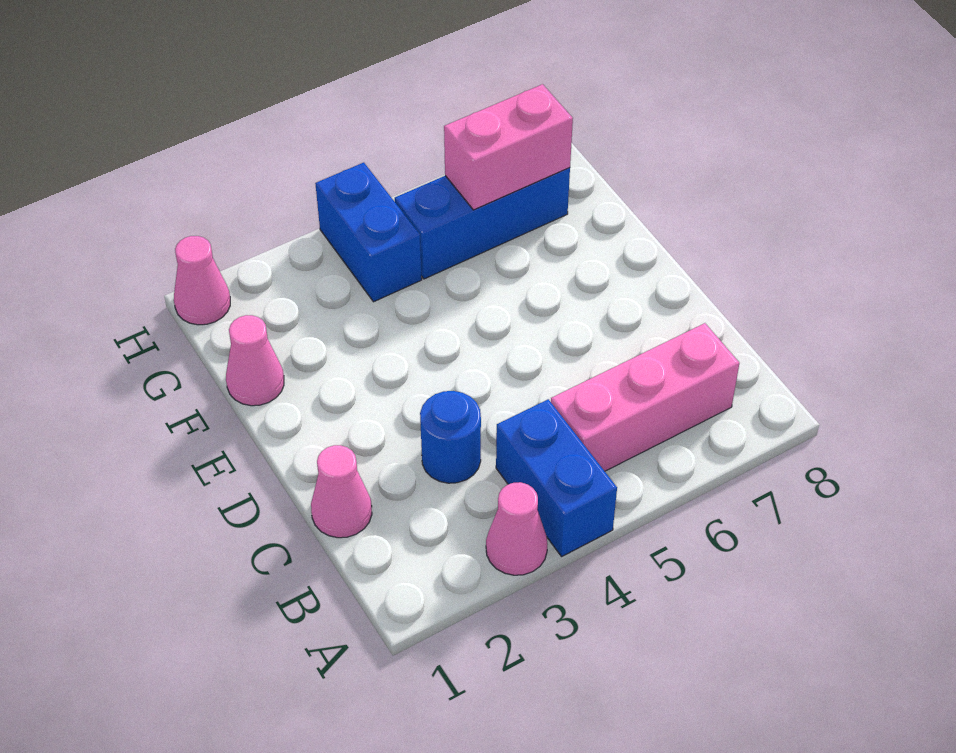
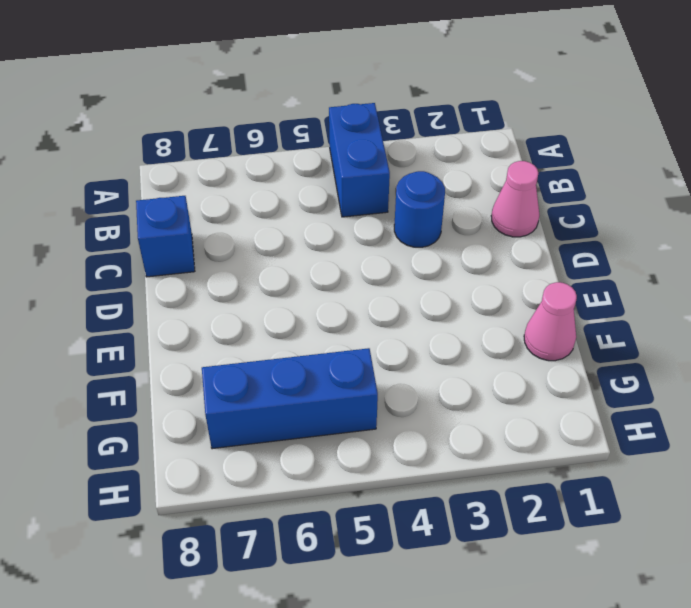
blue brick C8 level 1 -> none
none -> pink cone A3 level 1
none -> pink brick B5:B7 level 1

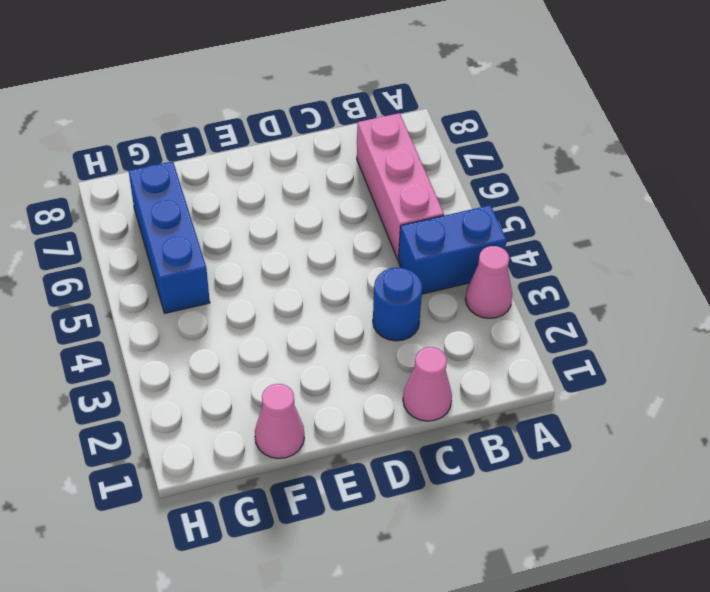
none -> blue brick G4:H4 level 1
none -> pink cone H1 level 1

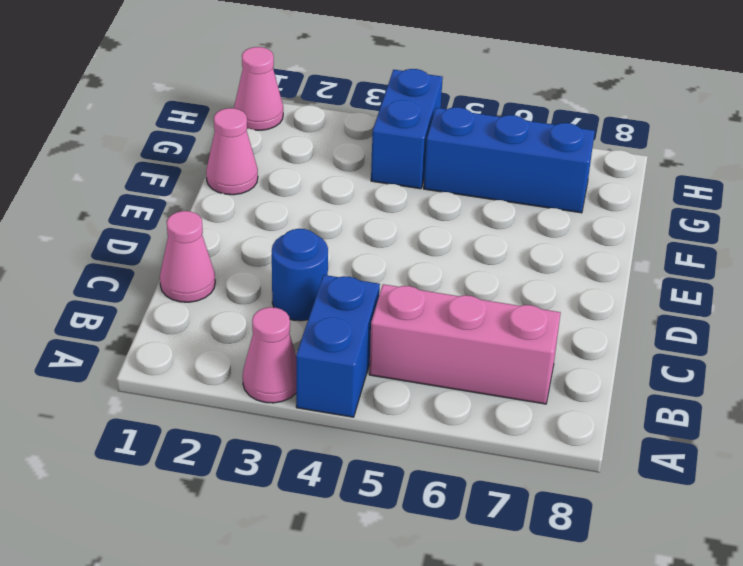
none -> pink brick G6:G7 level 2

